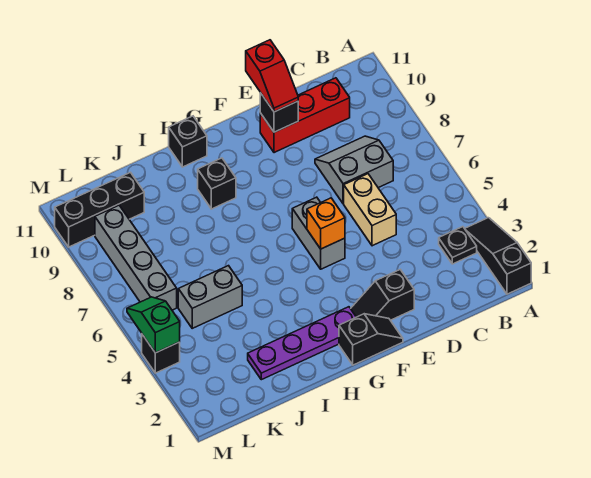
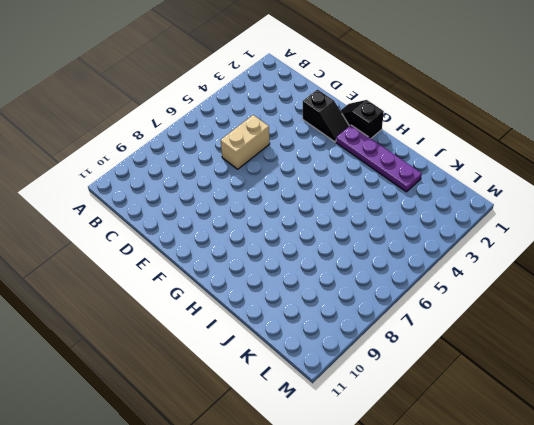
none -> black slope A1:A3 level 1 top 1
none -> black plate B3 level 1
none -> grey slope C7:D8 level 1 top 7

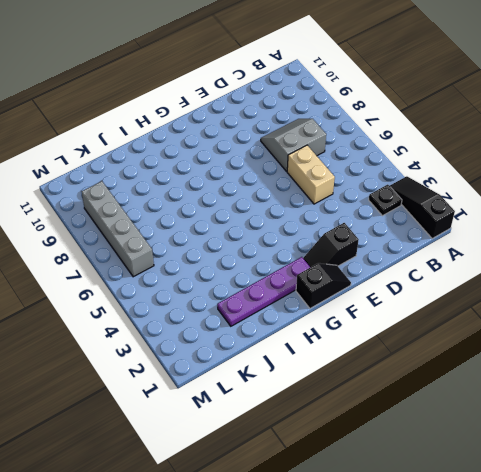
none -> red brick C10:E10 level 1
none -> grey brick F5:F6 level 1
none -> black brick H9 level 1

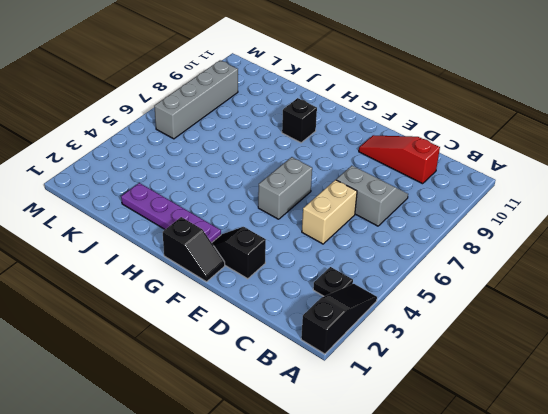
red slope C10:E10 level 1 top C -> red brick C10:E10 level 1
none -> black brick H11 level 1
none -> grey brick J5:K5 level 1
none -> black brick K10:M10 level 1

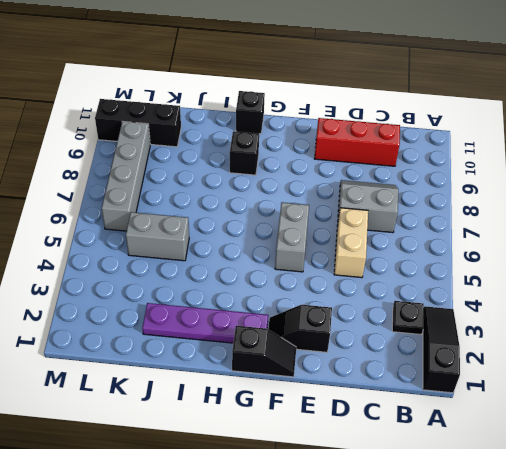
none -> black brick M4 level 1
none -> black brick E10 level 2
none -> orange brick F5 level 2

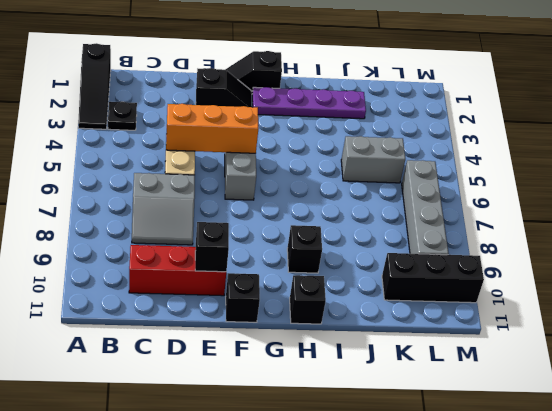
orange brick D5:F5 level 2 -> orange brick F5 level 2
black brick F11 level 1 -> black brick M4 level 1
none -> green slope M4:M5 level 2 top 4
none -> red slope E10:E11 level 3 top 11

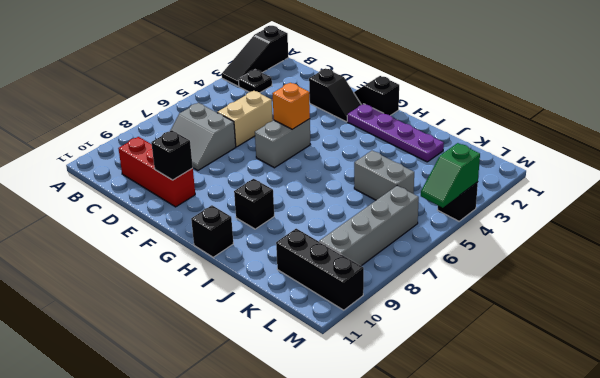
none -> red slope E10:E11 level 3 top 11

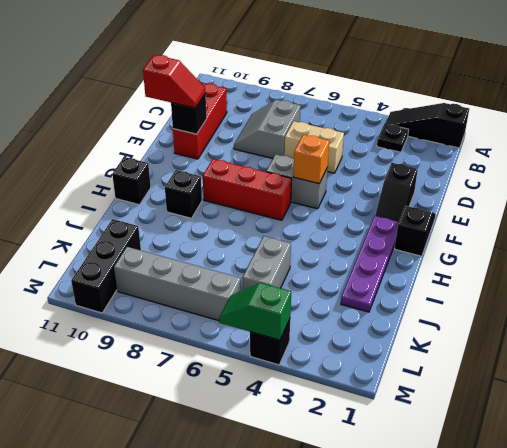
red brick G6:G8 level 1 -> none

